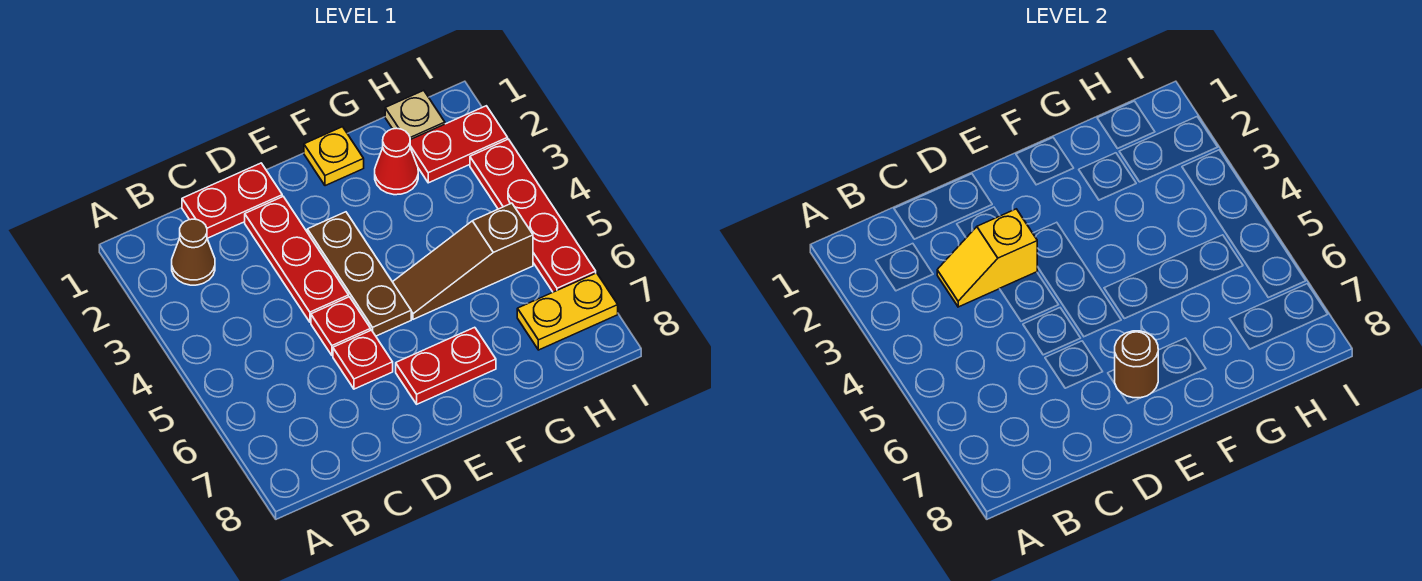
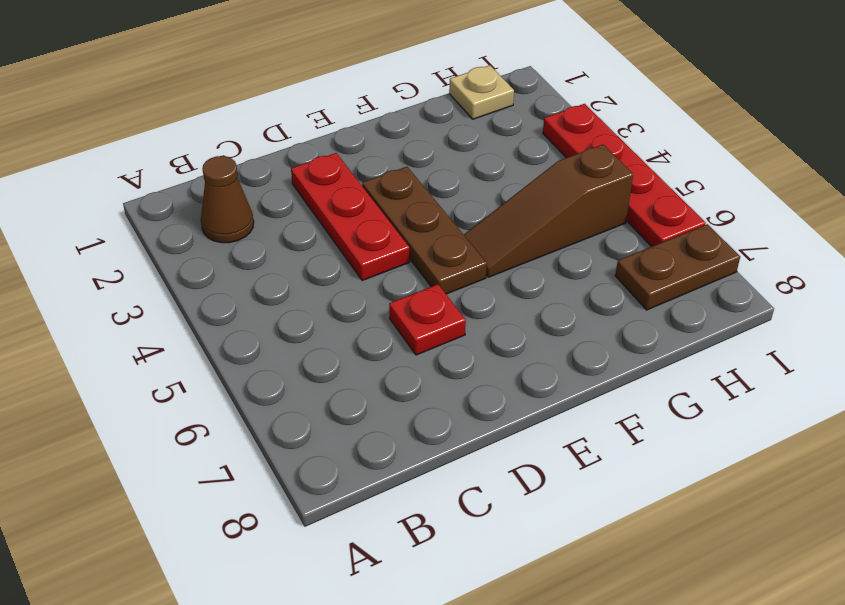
brown plate H7:I7 level 1 -> yellow plate H7:I7 level 1
none -> red plate C1:D1 level 1
none -> red plate D5 level 1
none -> red plate E7:F7 level 1

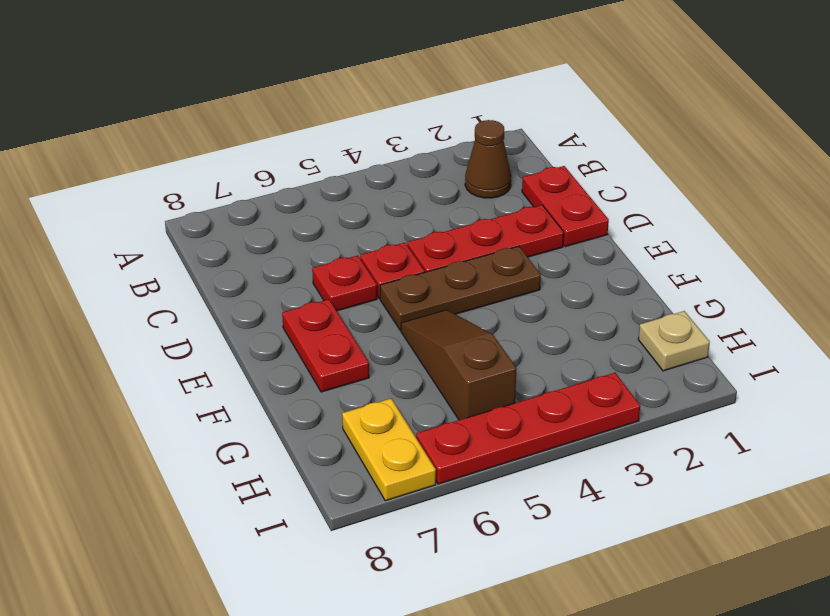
none -> yellow plate F1 level 1
none -> red cone G2 level 1
none -> red plate H2:I2 level 1

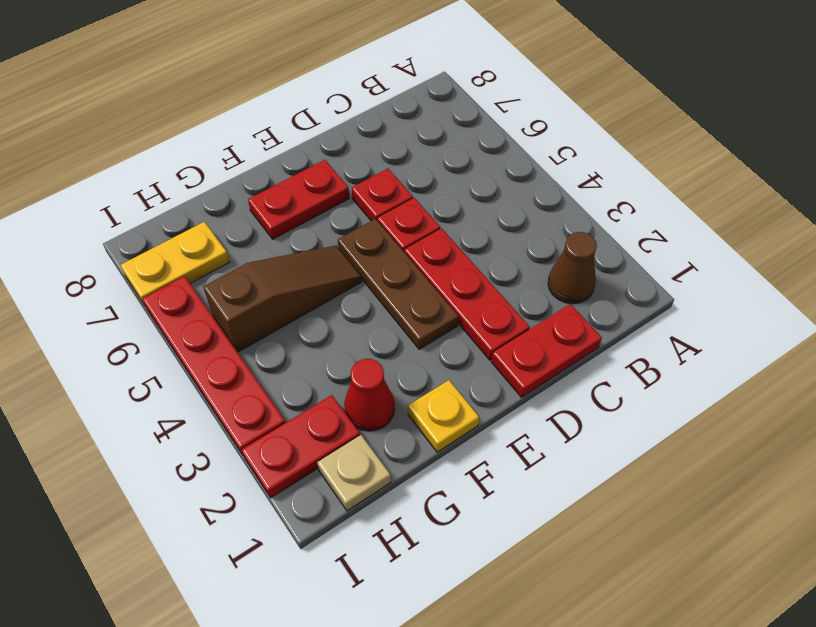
none -> yellow slope C3:D3 level 2 top D
none -> brown round brick E7 level 2

